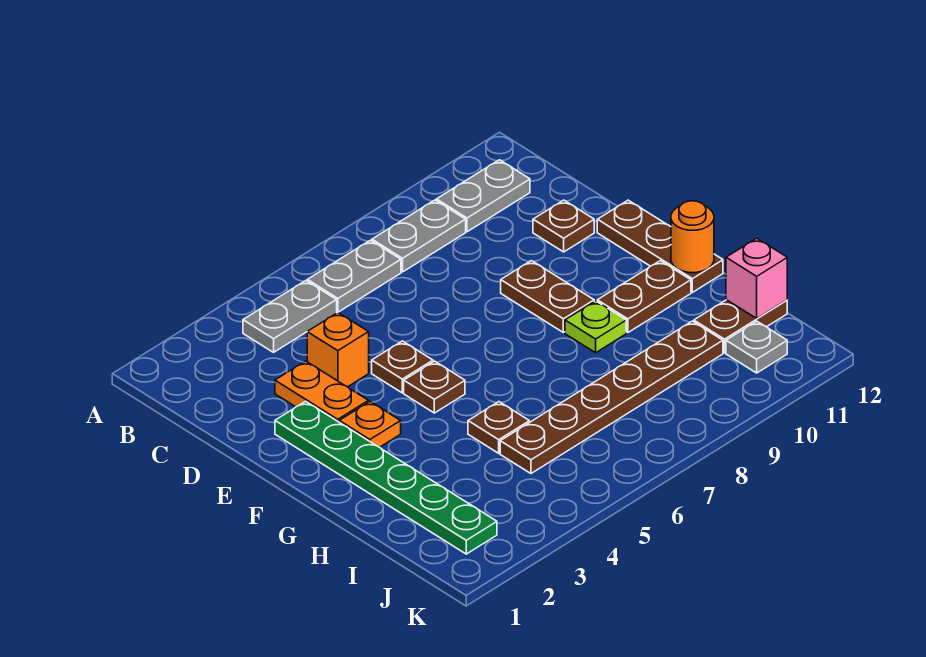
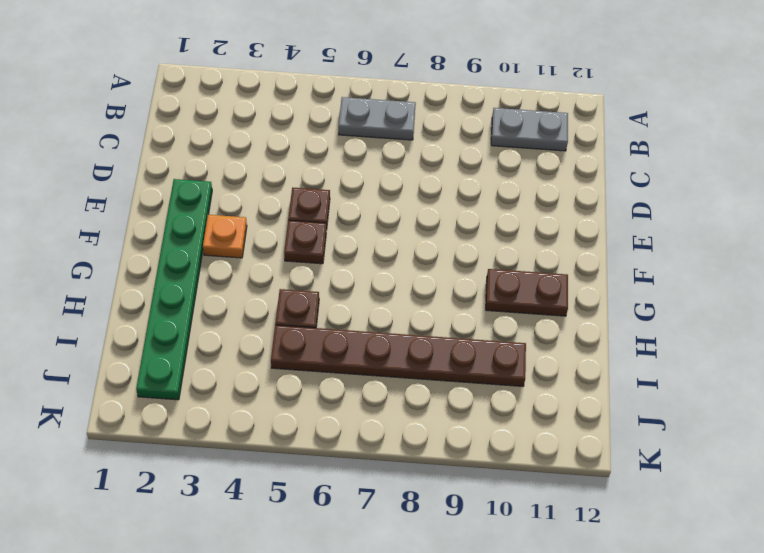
none -> grey plate B4:B5 level 1
none -> grey plate B8:B9 level 1
none -> orange plate D3:E3 level 1

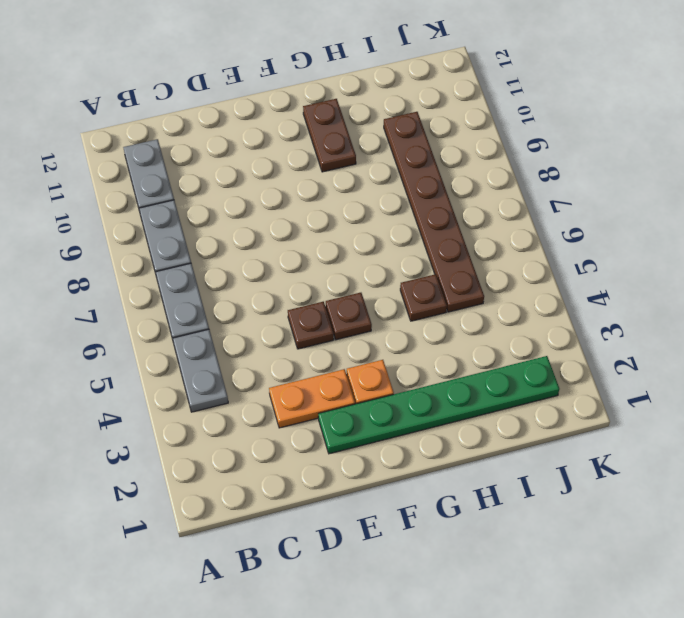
none -> orange brick D4 level 1
none -> brown plate D11 level 1
none -> brown plate E9:F9 level 1

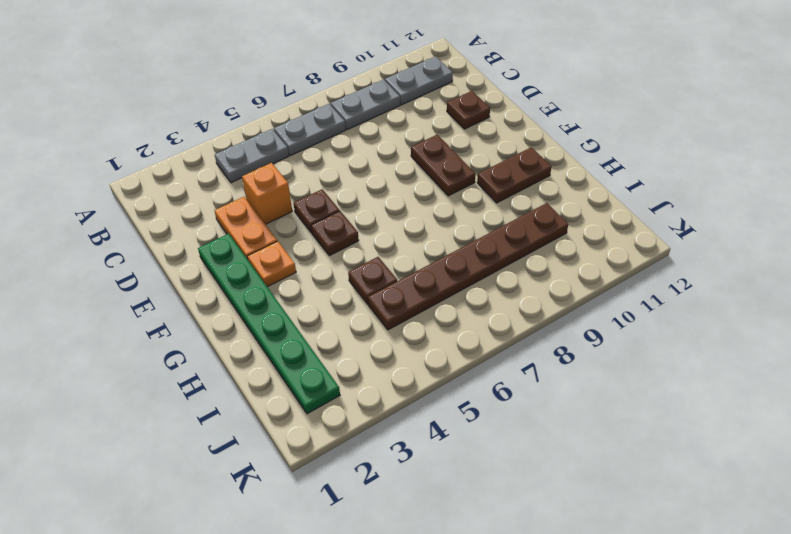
none -> brown plate E12:G12 level 1
none -> lime plate G9 level 1
none -> brown plate I11:I12 level 1

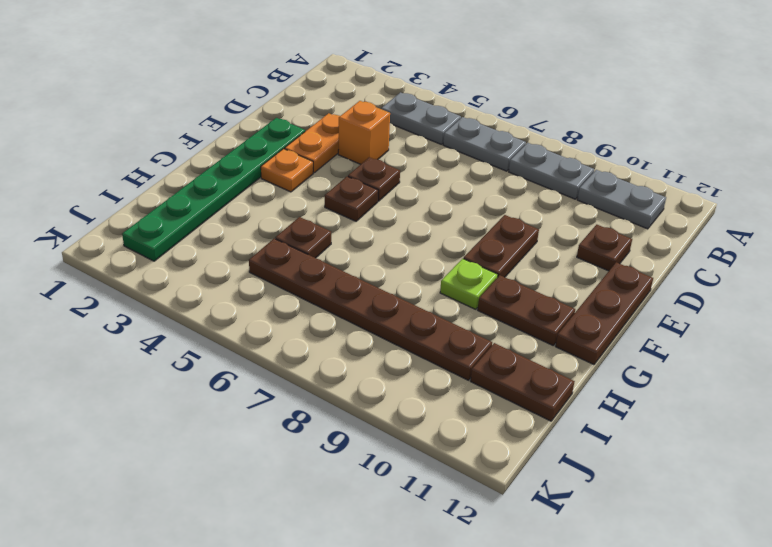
none -> grey plate J11 level 1
none -> orange round brick G12 level 2
none -> pink brick I12 level 2

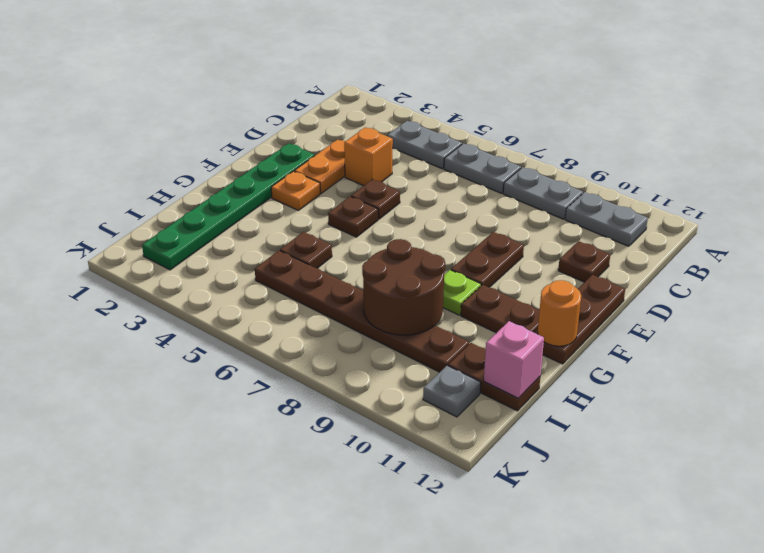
brown round brick H8:I9 level 2 -> none

